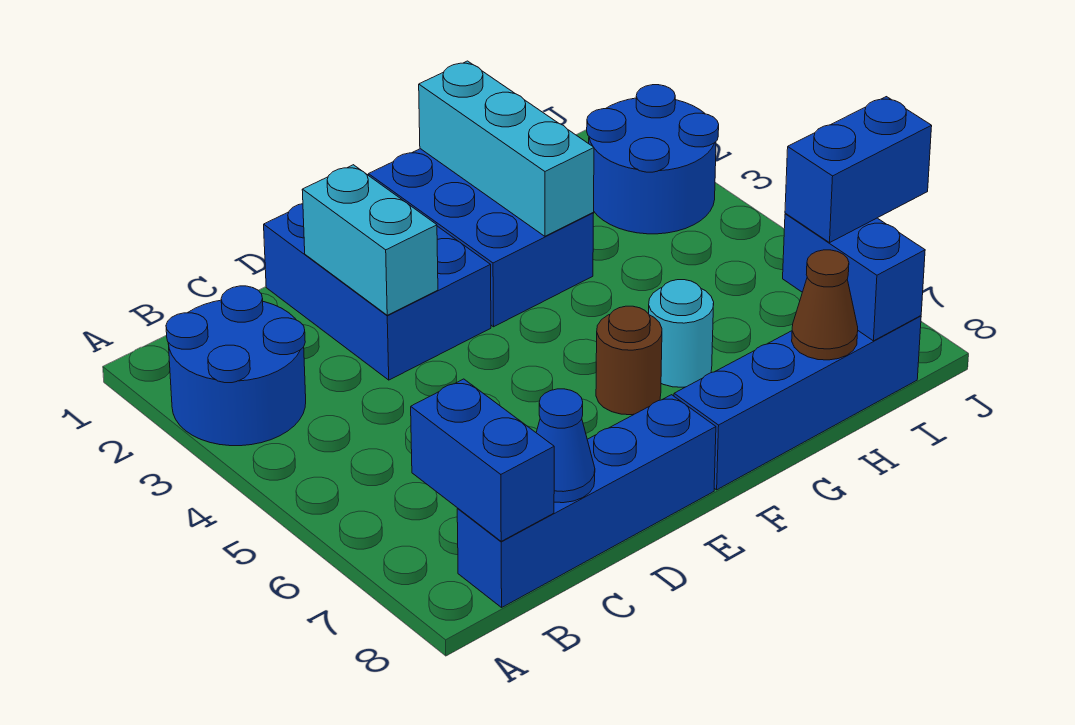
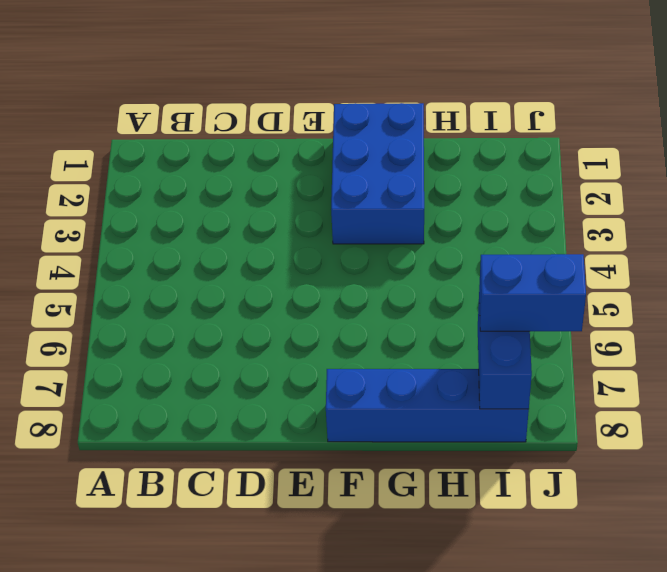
none -> blue round brick A2:B3 level 1
none -> blue brick B8:E8 level 1
none -> blue brick D1:E3 level 1

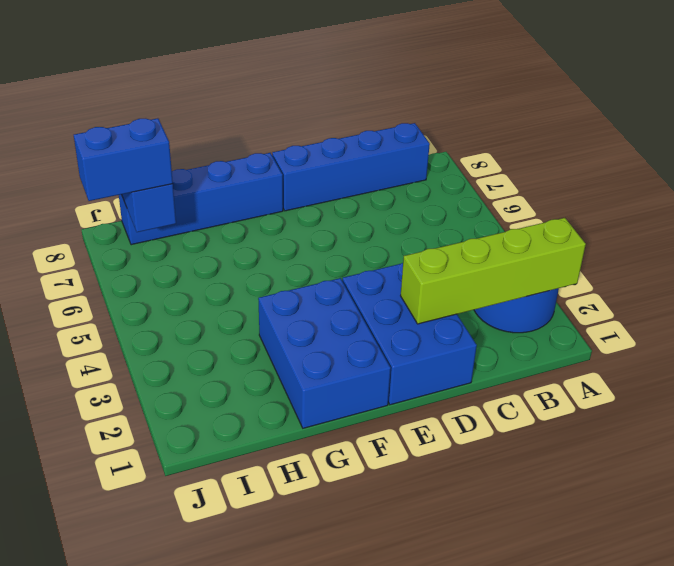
lime brick A2:D2 level 2 -> cyan brick D2:D3 level 2
none -> brown round brick F6 level 1
none -> cyan round brick G6 level 1
none -> blue round brick I2:J3 level 1

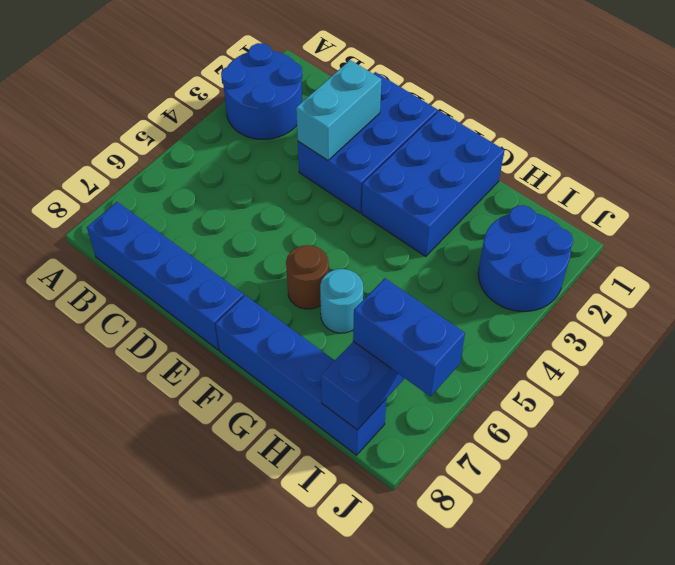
none -> blue brick B7:B8 level 2
none -> blue cone C8 level 2
none -> cyan brick G1:G3 level 2

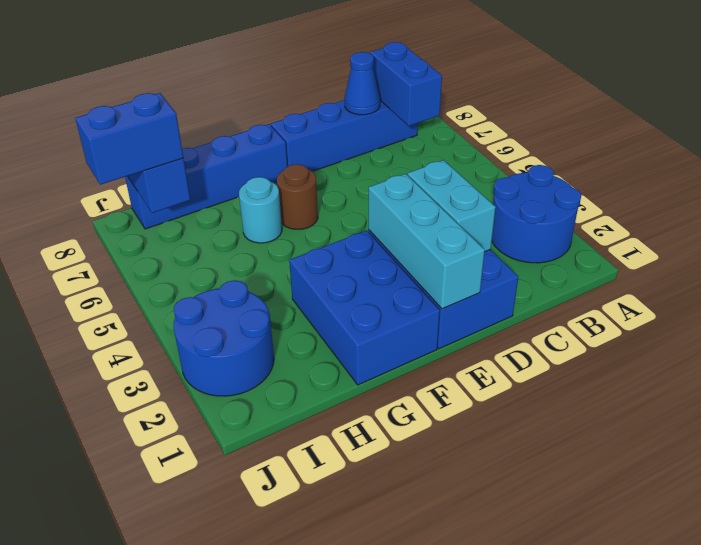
cyan brick E1:E3 level 2 -> cyan brick G1:G3 level 2
none -> brown cone H8 level 2

